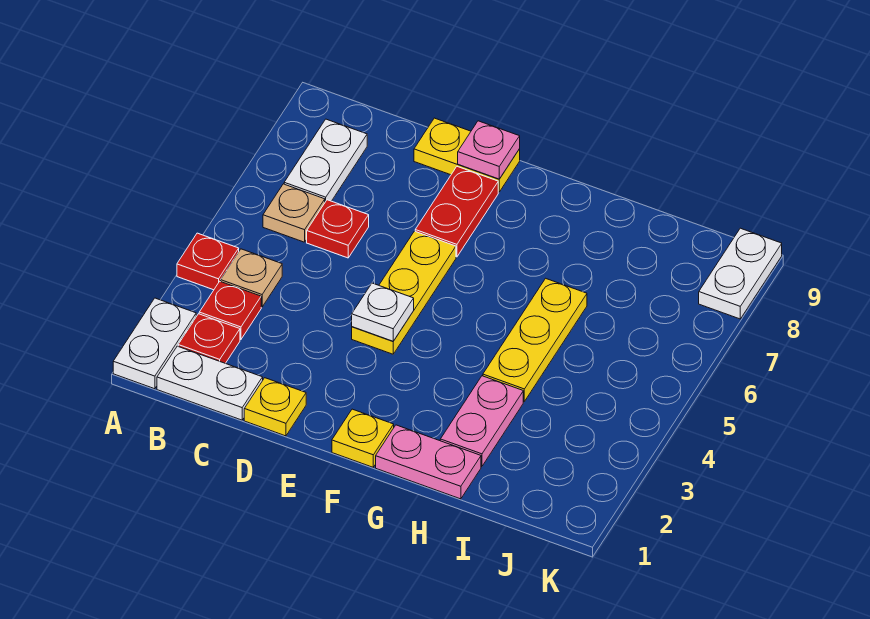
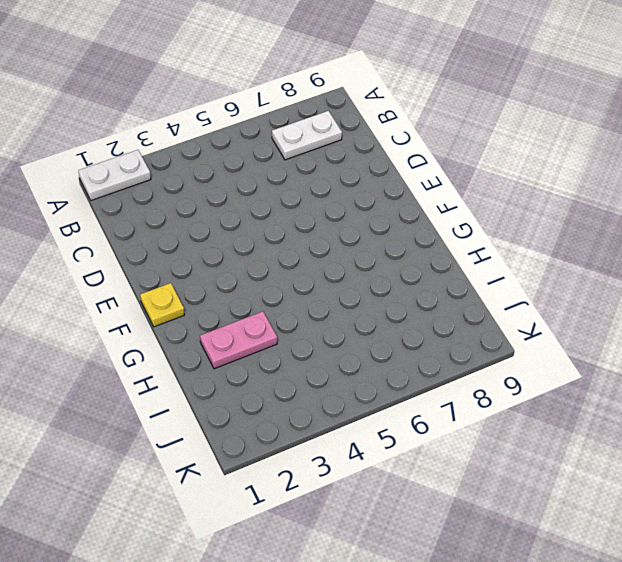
none -> red plate A4 level 1
none -> white plate B1:C1 level 1
none -> red plate B2 level 1

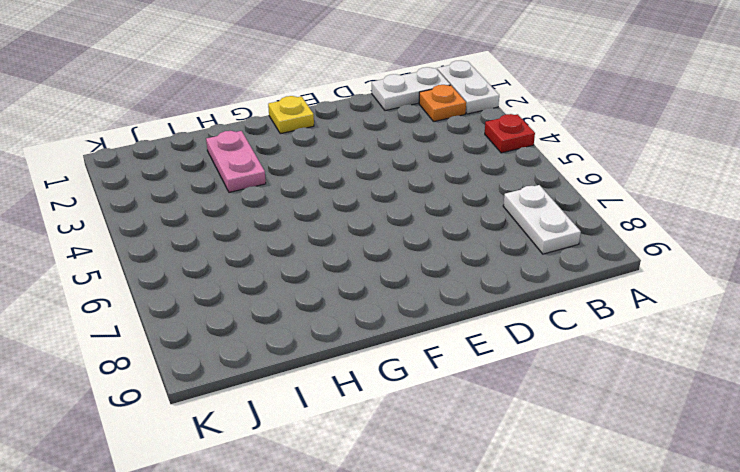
orange plate B2 level 1 -> red plate B2 level 1
none -> red plate B3 level 1
none -> tan plate B4 level 1
none -> tan plate B6 level 1

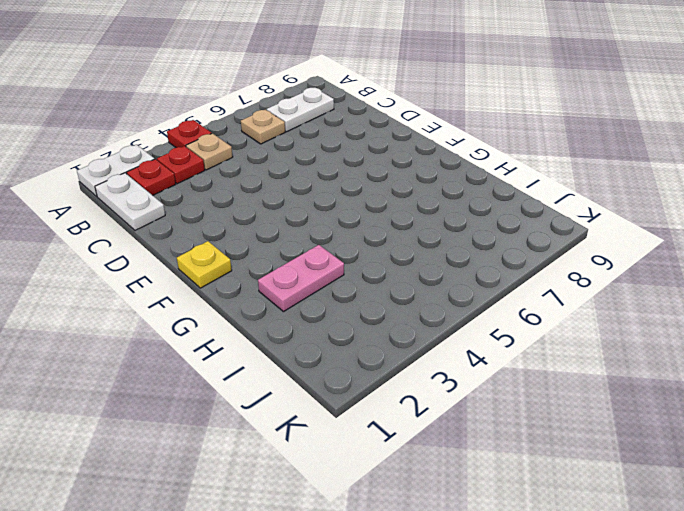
none -> red plate C6 level 1
none -> yellow plate D1 level 1
none -> yellow plate D9:E9 level 1

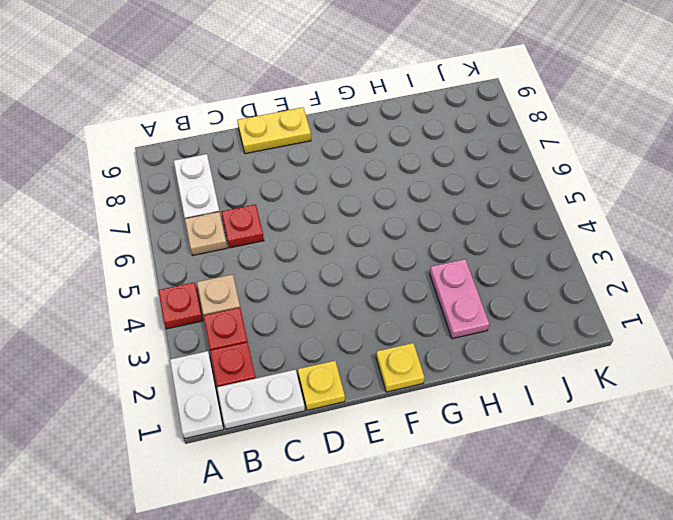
none -> yellow plate E4:E6 level 1
none -> red plate E7:E8 level 1
none -> pink plate G1:H1 level 1

